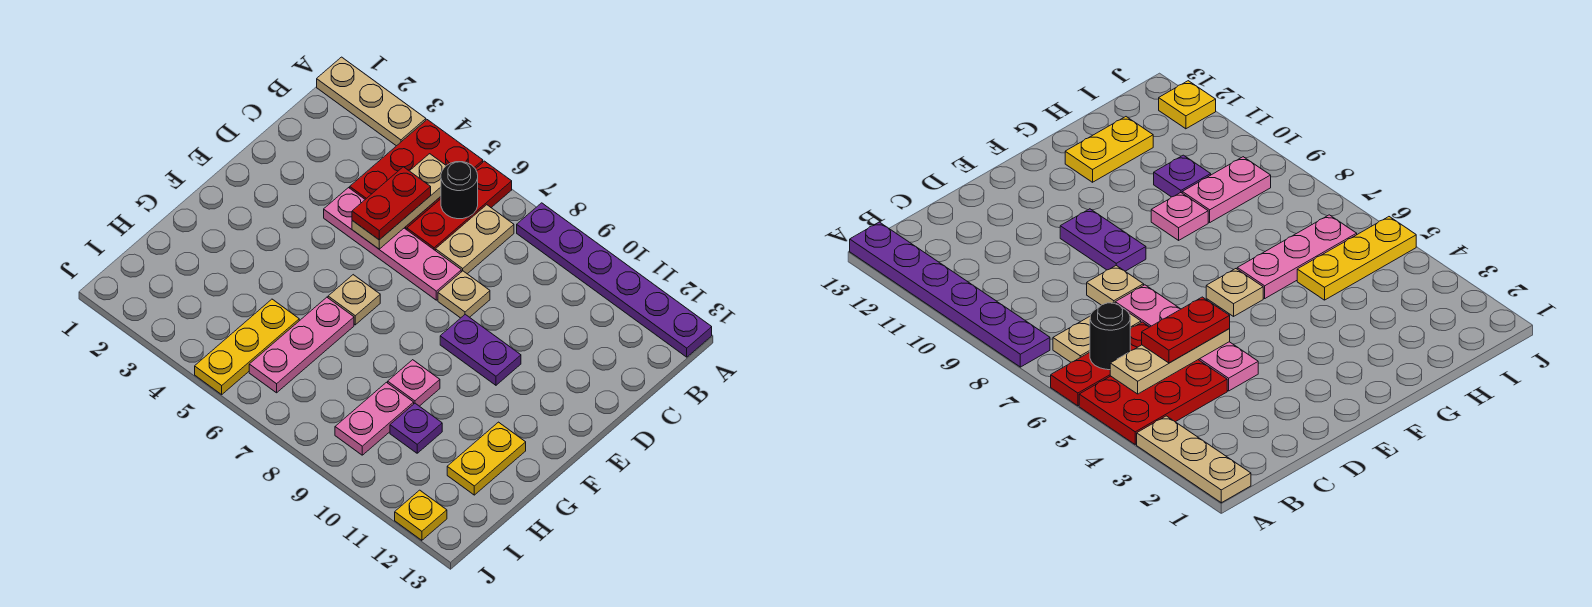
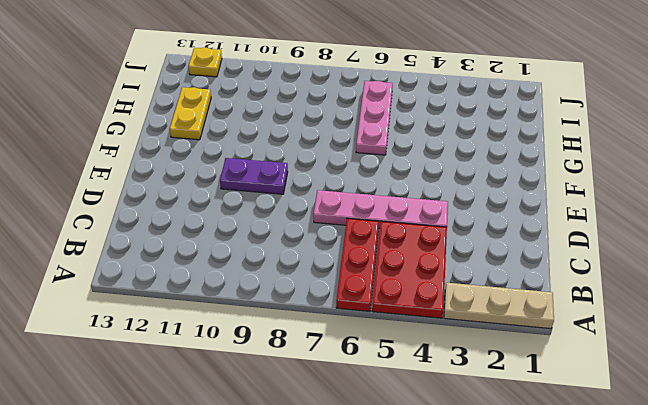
none -> purple plate A8:A13 level 1
none -> tan plate B7:C7 level 1
none -> tan plate D8 level 1

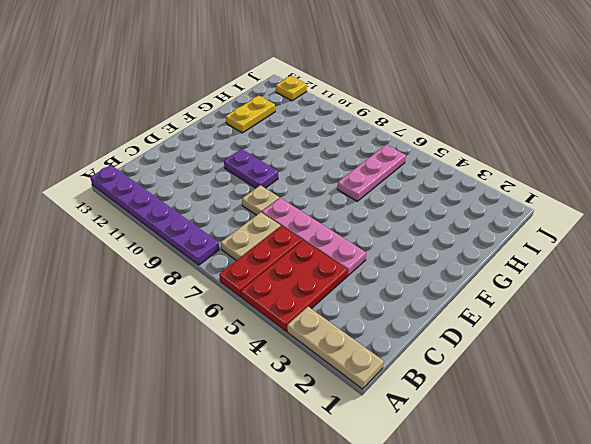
none -> tan plate F6 level 1
none -> pink plate G9 level 1
none -> yellow plate H5:J5 level 1

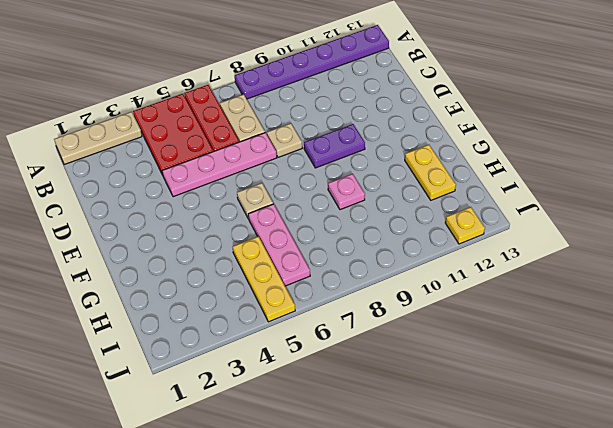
none -> pink plate H9:I9 level 1
none -> purple plate H10 level 1
none -> tan plate B5:D5 level 2

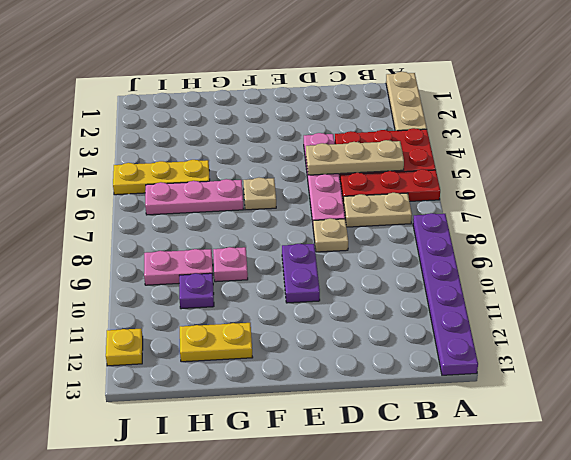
none -> black round brick B6 level 2
none -> red plate C5:D5 level 3

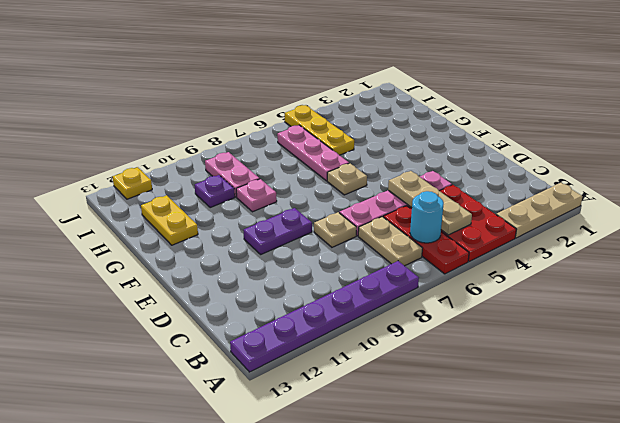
cyan round brick B6 level 2 -> black round brick B6 level 2
none -> red plate C5:D5 level 3

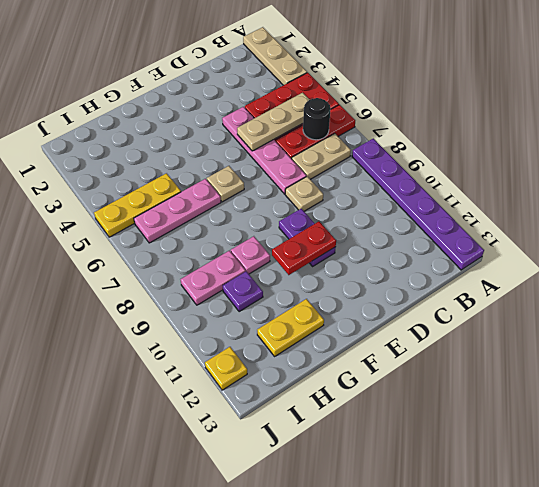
red plate E10:F10 level 2 -> red plate C5:D5 level 3

